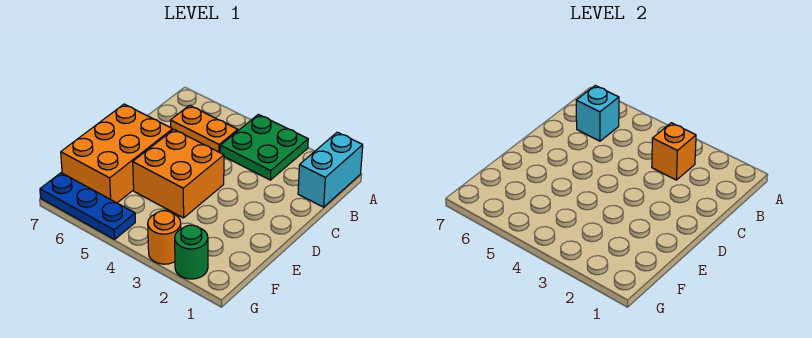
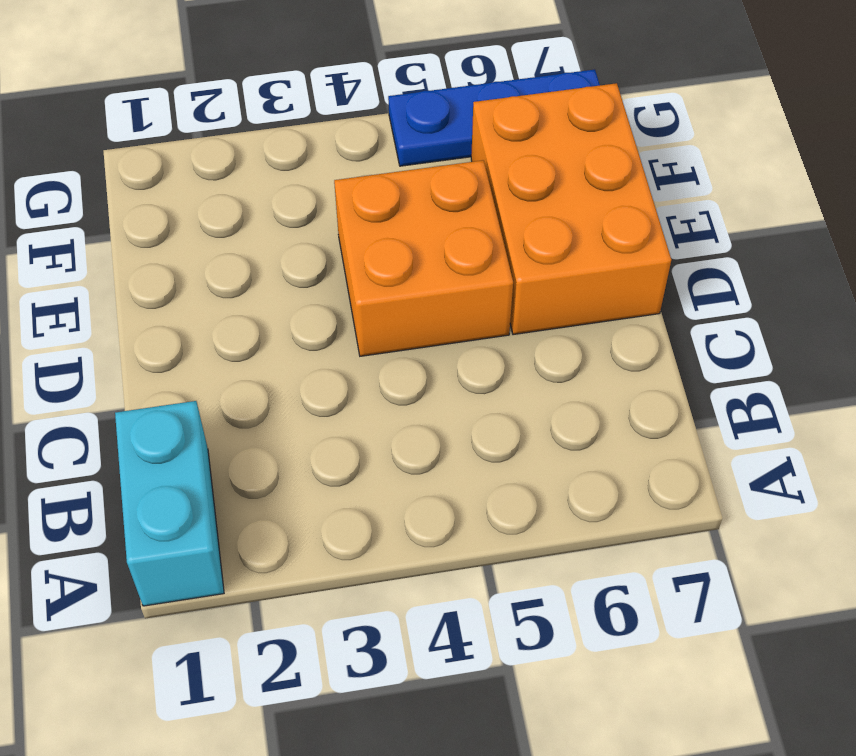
none -> green plate A3:B4 level 1
none -> orange plate B5:B6 level 1

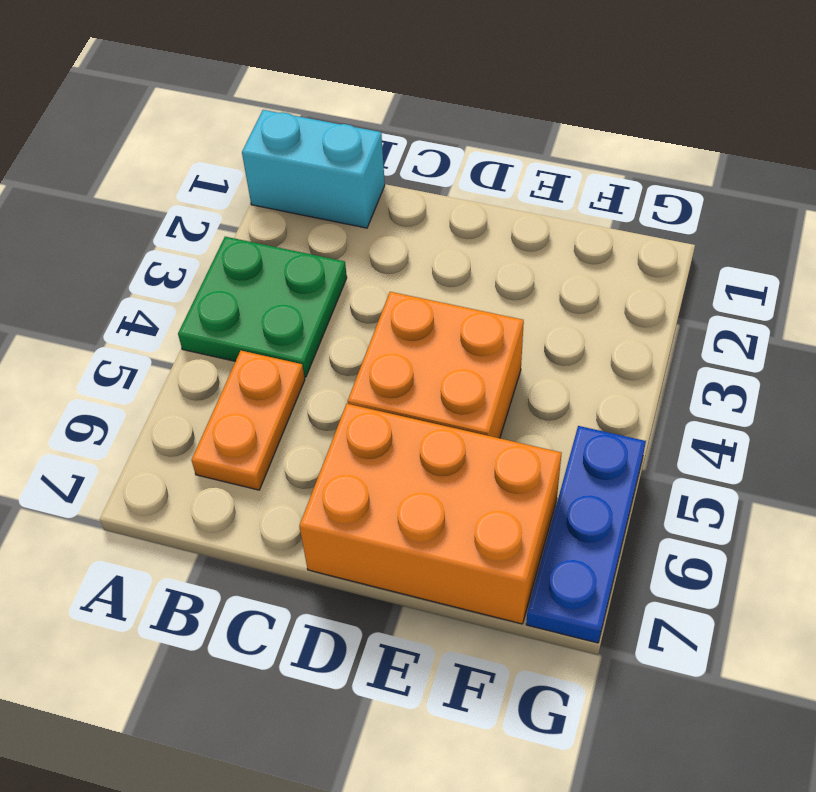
none -> green round brick G2 level 1
none -> orange round brick G3 level 1

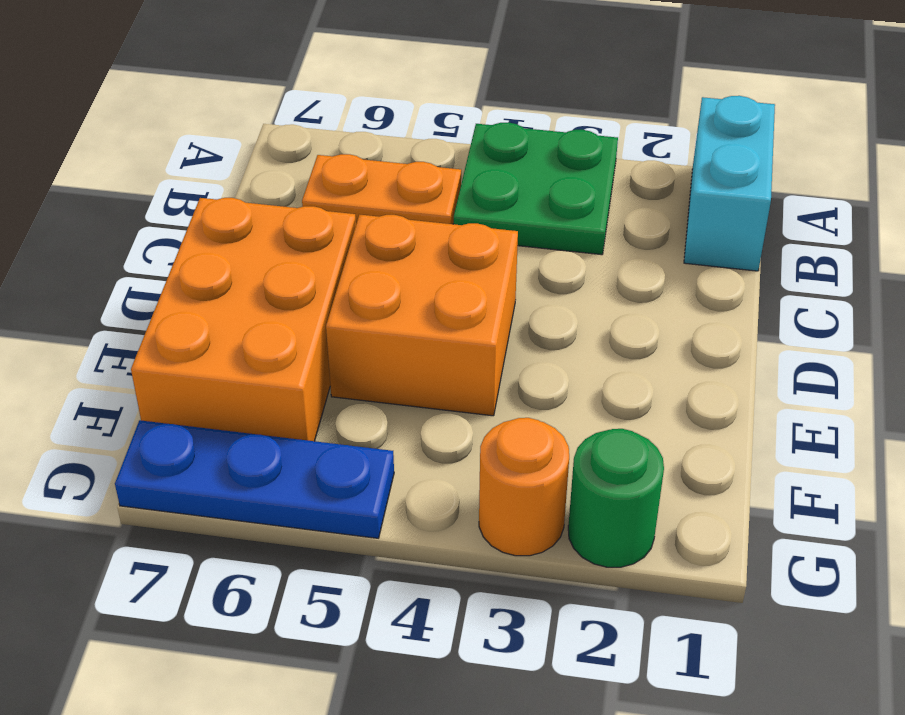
none -> orange brick B3 level 2
none -> cyan brick B6 level 2

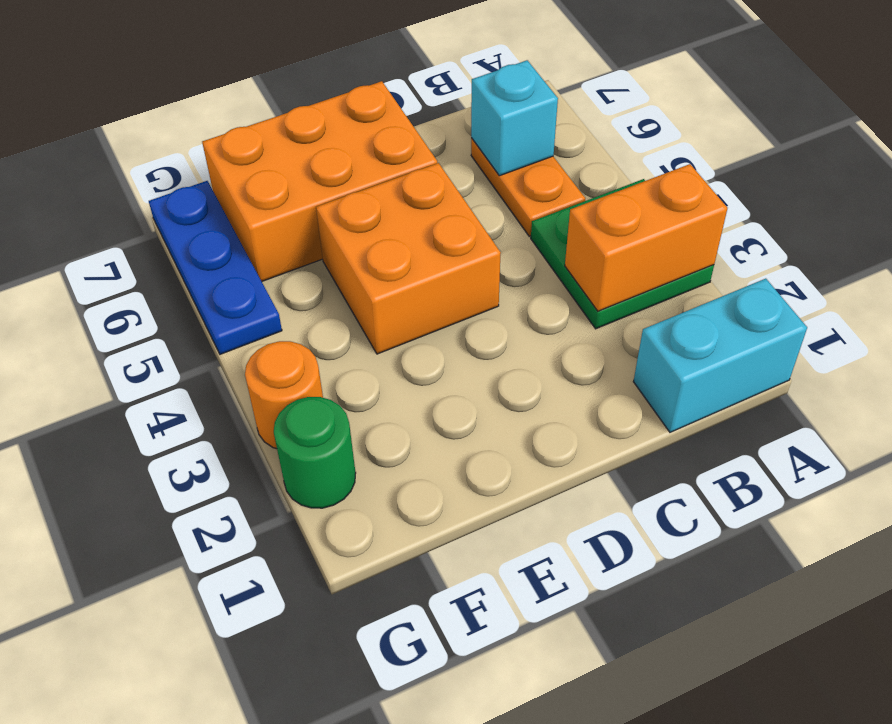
orange brick A3:B3 level 2 -> orange brick B3 level 2

